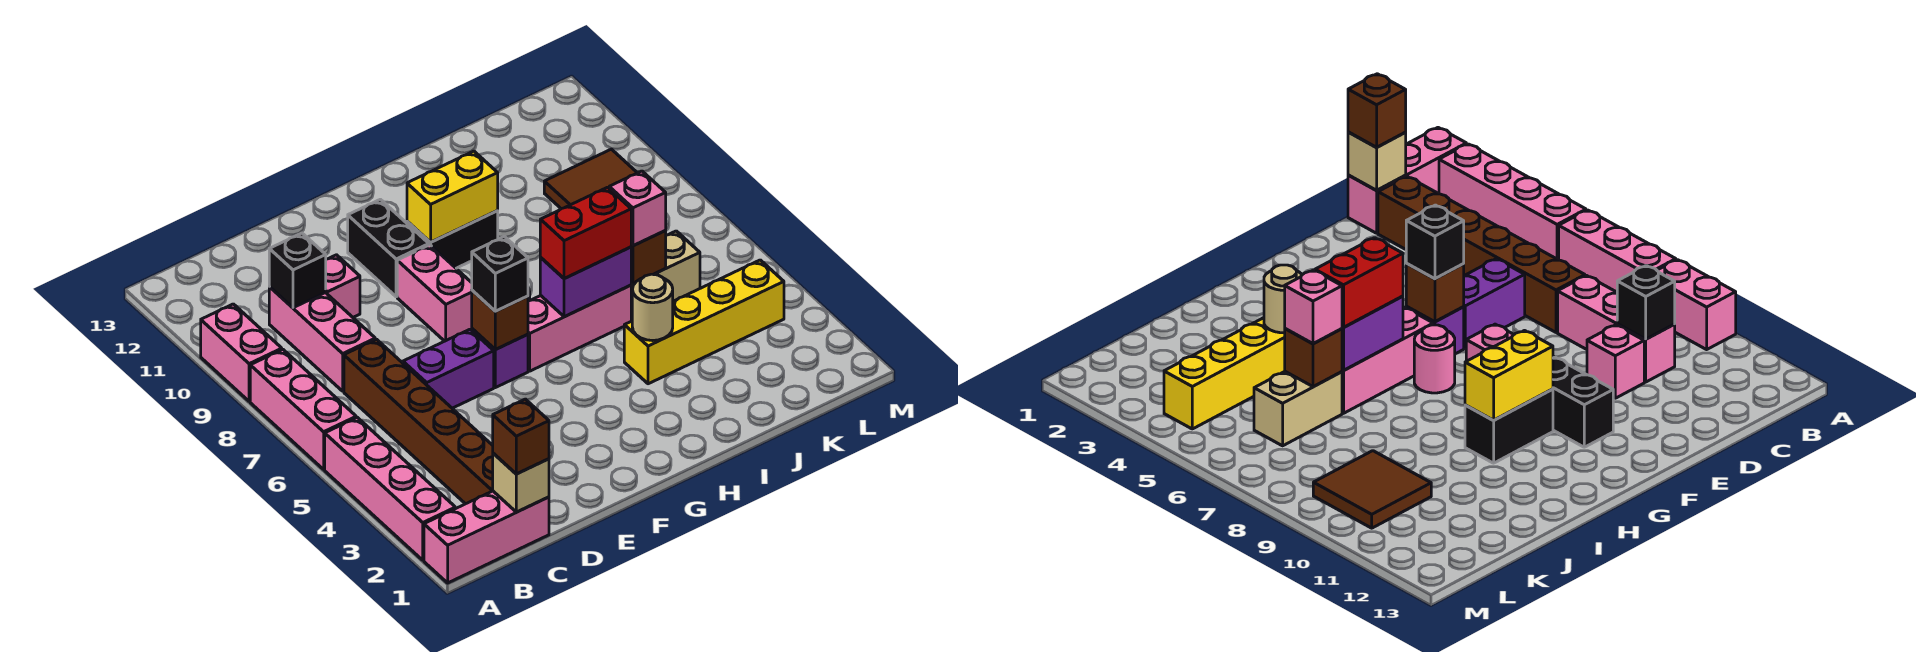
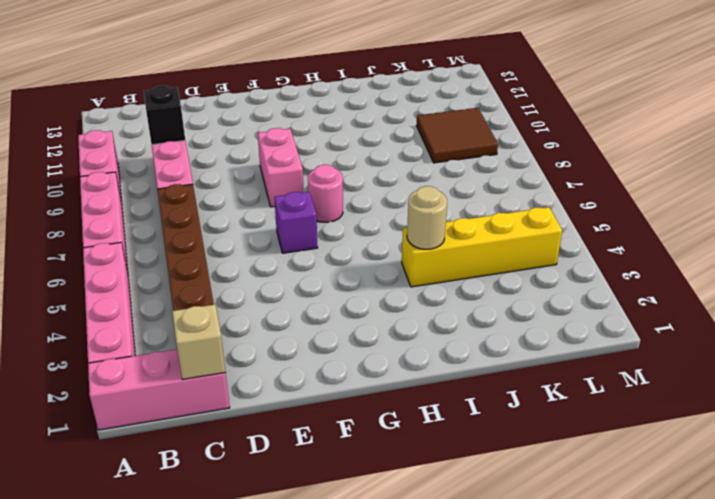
none -> purple brick D6:E6 level 1
none -> pink brick D10 level 1
none -> black brick F10:F11 level 1

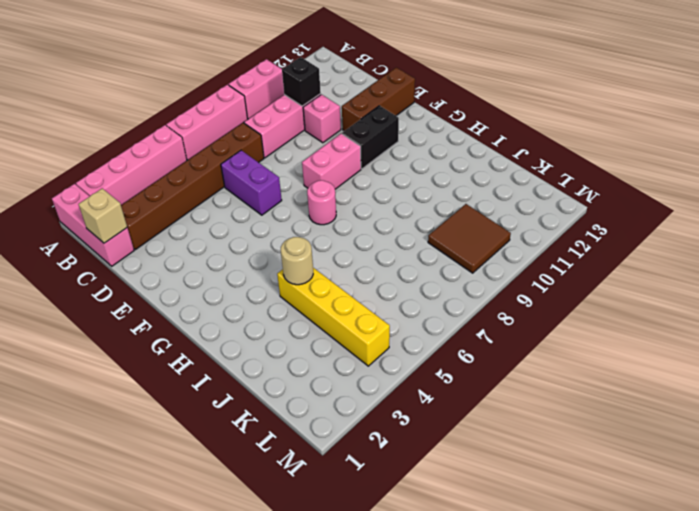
brown brick E11:E13 level 1 -> none
none -> purple brick F6 level 1
none -> pink brick G6:I6 level 1
none -> black brick G10:H10 level 1

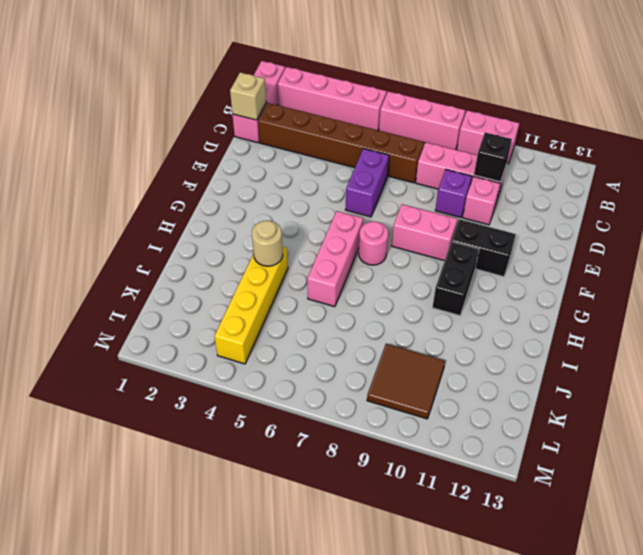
purple brick D9 level 1 -> purple brick F6 level 1
none -> tan brick J6:K6 level 1
none -> brown brick F6 level 2
none -> yellow brick G10:H10 level 2

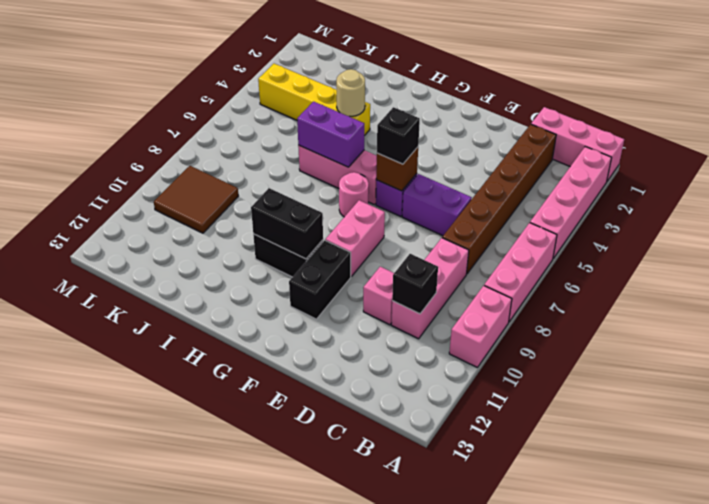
black brick G10:H10 level 2 -> yellow brick G10:H10 level 2
none -> tan brick J6:K6 level 1
none -> tan brick C1 level 2
none -> brown brick J6 level 2

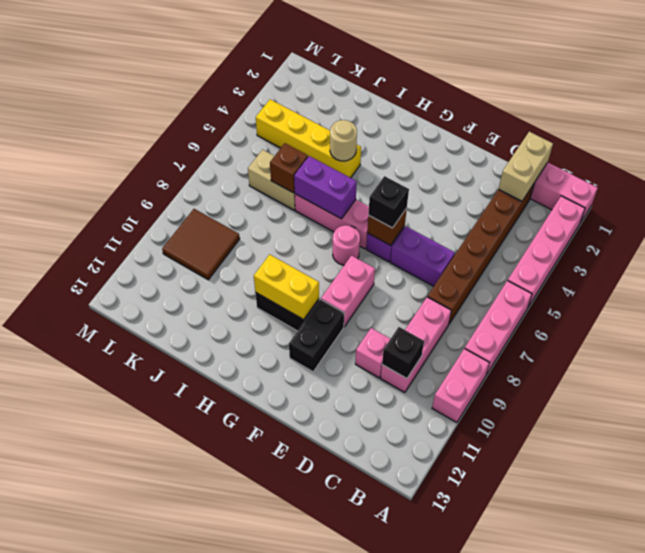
tan brick C1:C2 level 2 -> tan brick C1 level 2
none -> brown brick C1 level 3
none -> red brick H6:I6 level 3
none -> pink brick J6 level 3

